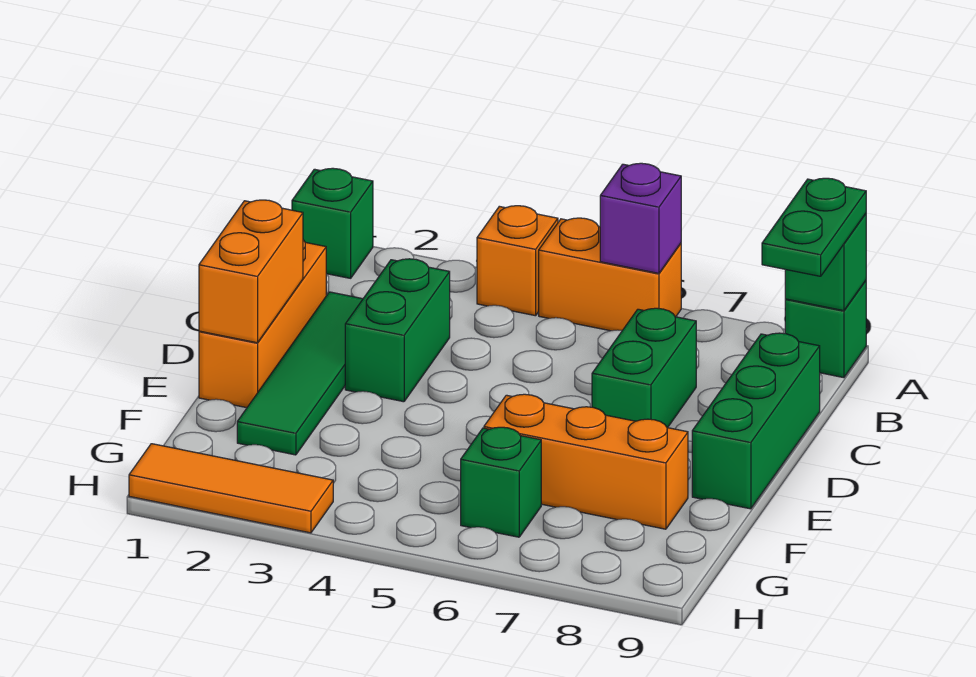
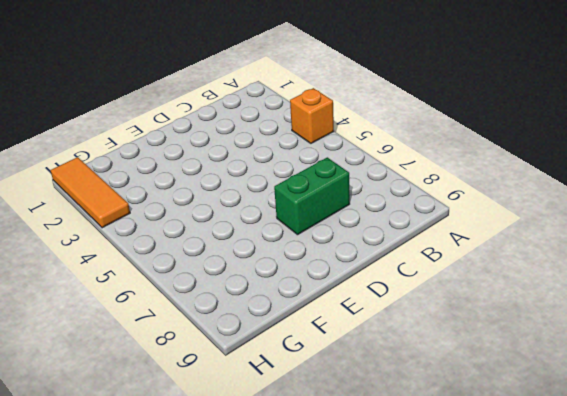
none -> green brick A1 level 1
none -> orange brick A5:A6 level 1
none -> green brick A9 level 1

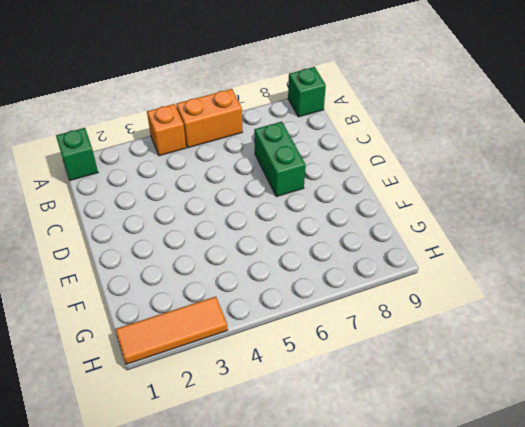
none -> orange brick C1:E1 level 1
none -> green tile C2:F2 level 1
none -> green brick C3:D3 level 1

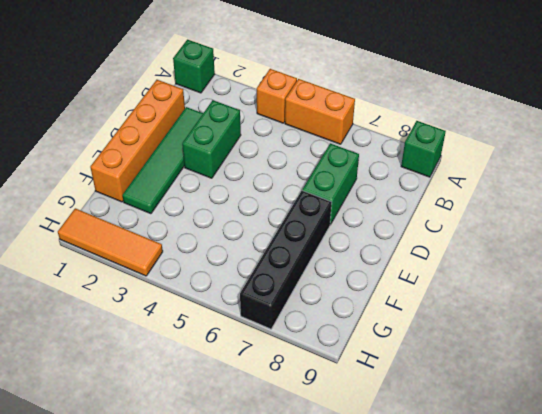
orange brick C1:F1 level 1 -> orange brick C1:E1 level 1
black brick E7:H7 level 1 -> orange brick F6:F8 level 1
none -> green brick C9:E9 level 1
none -> green brick G6 level 1
none -> purple brick A6 level 2

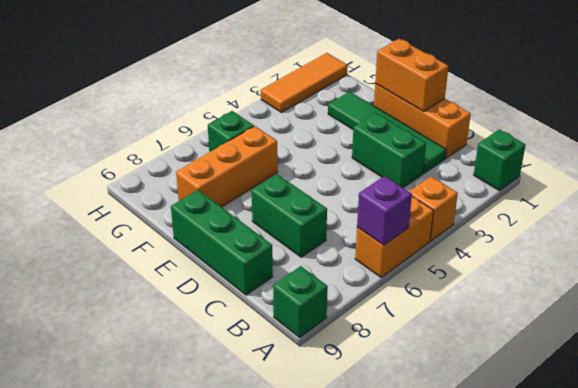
none -> green brick A9 level 2
none -> green plate A9:B9 level 3

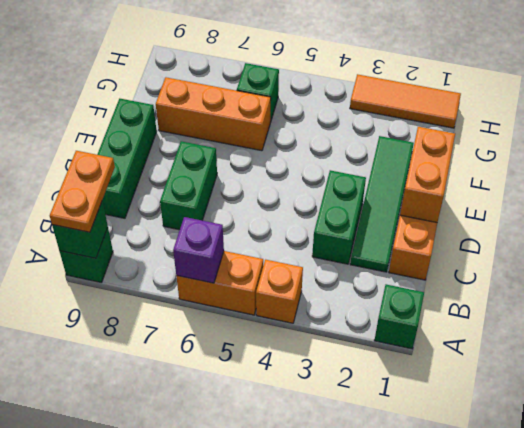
orange plate A9:B9 level 3 -> green plate A9:B9 level 3

